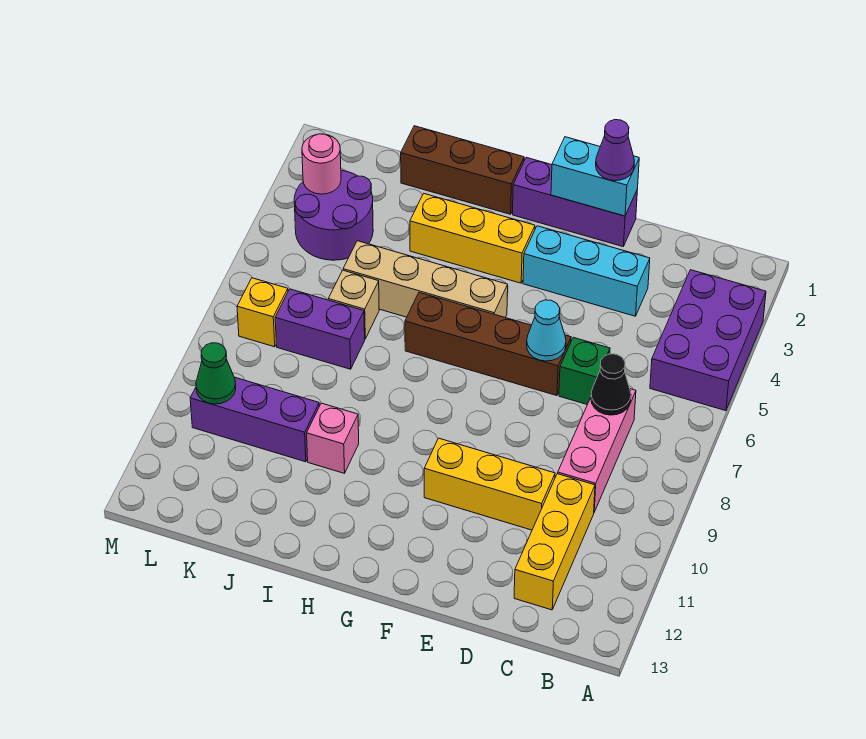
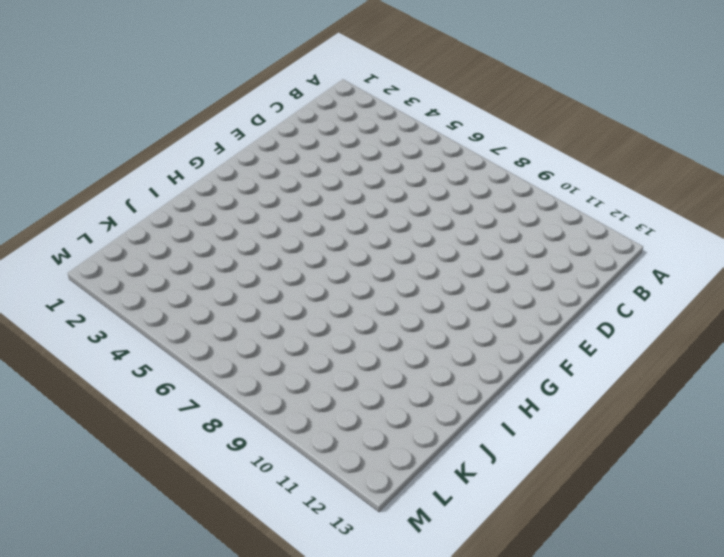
none -> purple brick A3:B5 level 1
none -> pink brick C7:C9 level 1
none -> yellow brick C10:C12 level 1

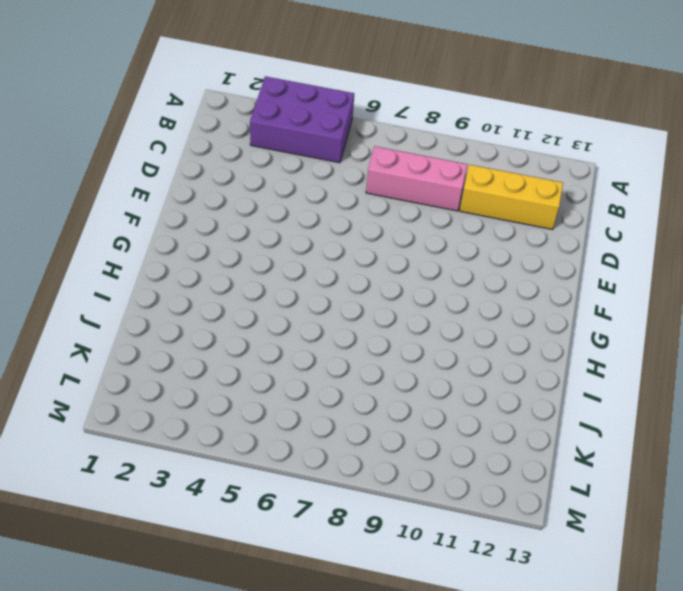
none -> cyan brick D3:F3 level 1
none -> green brick D6 level 1
none -> yellow brick D10:F10 level 1

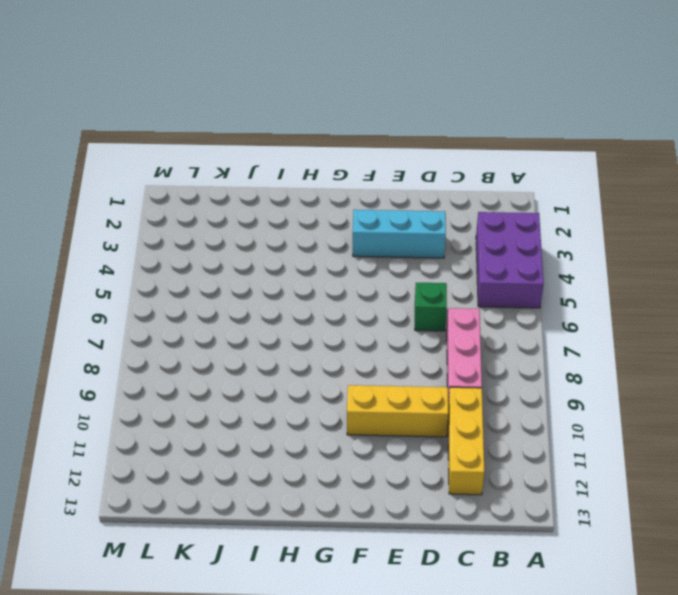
none -> purple brick E1:G1 level 1
none -> brown brick E6:H6 level 1
none -> yellow brick G3:I3 level 1

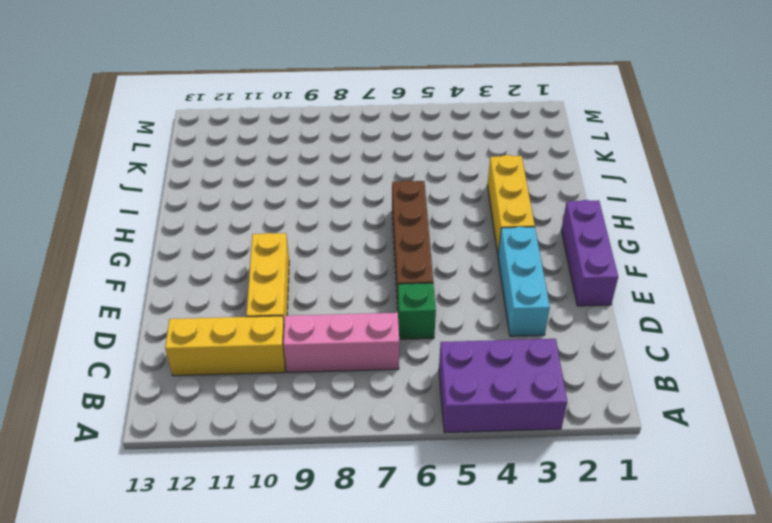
none -> tan brick G5:J5 level 1
none -> brown brick H1:J1 level 1
none -> pink brick I10 level 1

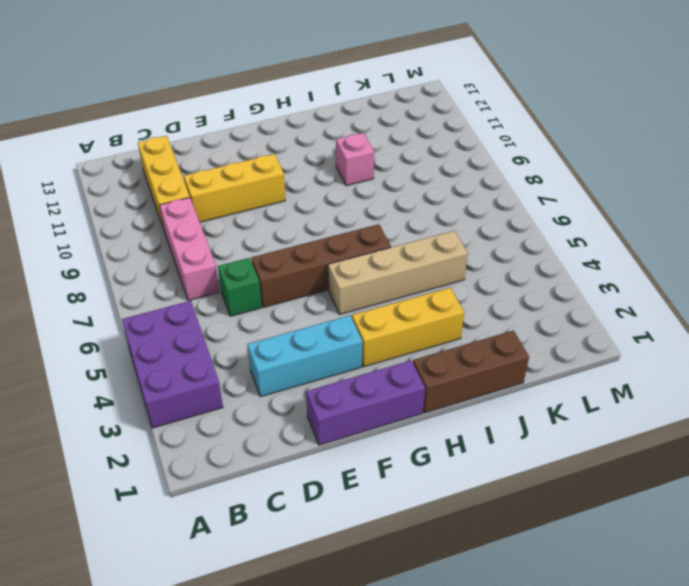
none -> tan brick J6 level 1
none -> purple brick J7:K7 level 1
none -> purple brick J10:L10 level 1

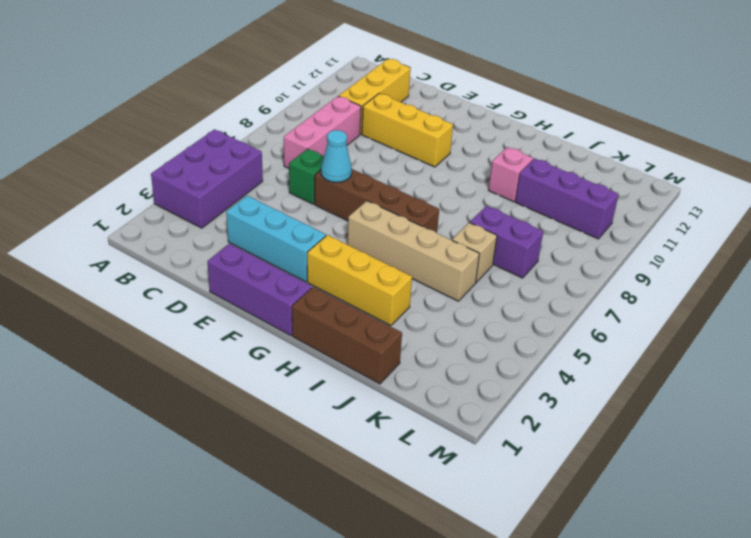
none -> purple round brick K3:L4 level 1
none -> yellow brick L7 level 1
none -> black cone C7 level 2

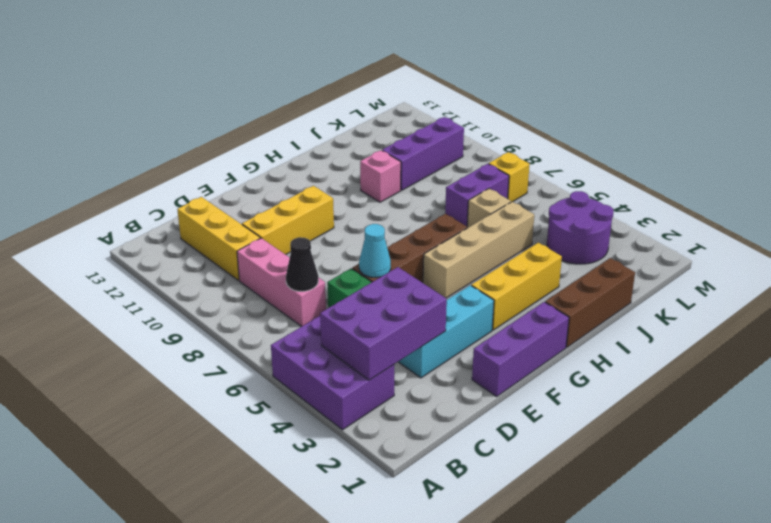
purple brick B3:D4 level 2 -> none
none -> cyan brick E1:F1 level 2
none -> pink round brick L3 level 2
none -> green cone L10 level 2

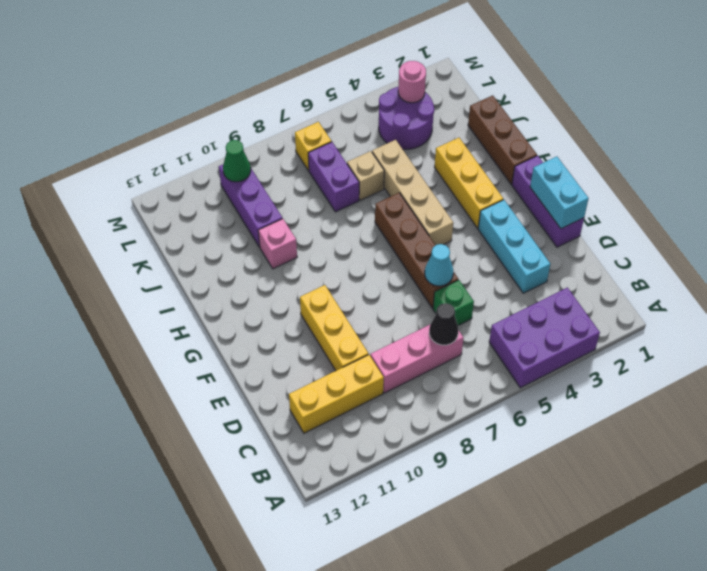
none -> purple cone E1 level 3

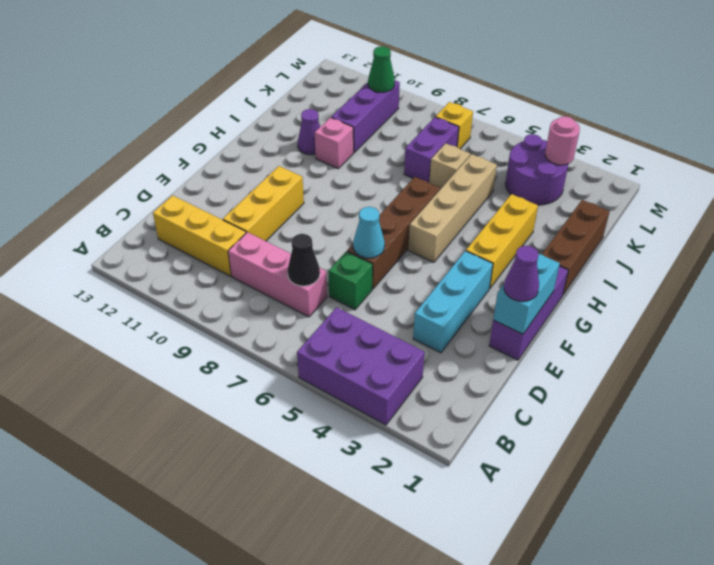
purple cone I11 level 1 -> none

